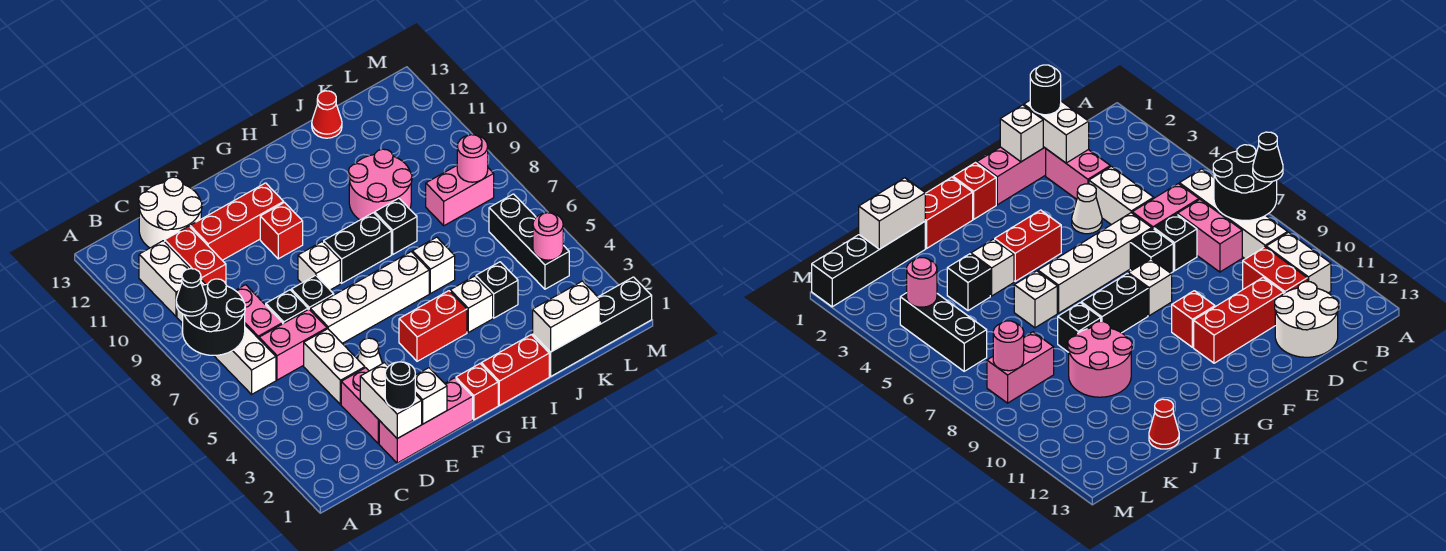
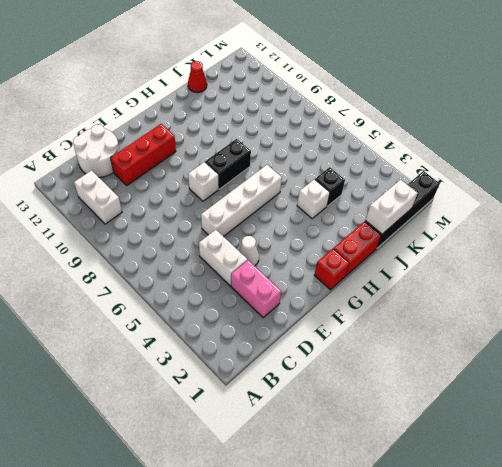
none -> white brick B6:B9 level 1
none -> pink brick C6:D6 level 1
none -> pink brick C7:C8 level 1
none -> red brick C10:C11 level 1

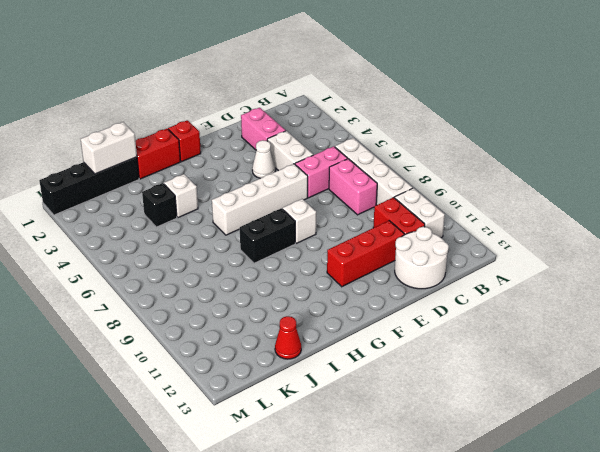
none -> pink brick D1:F1 level 1
none -> black brick D7 level 1
none -> black brick E7 level 1
none -> red brick F10 level 1

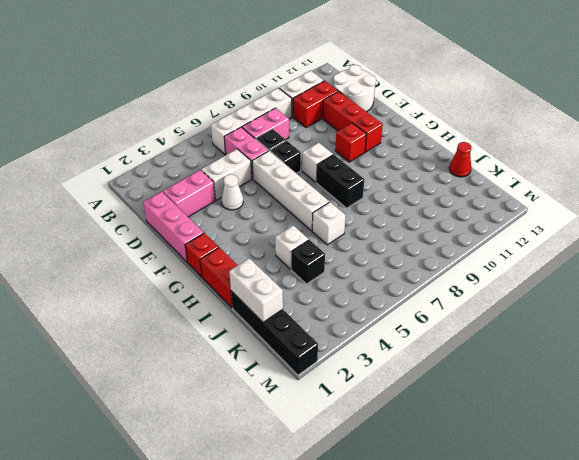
none -> red brick G4:H4 level 1
none -> black brick I8 level 1
none -> pink round brick I9:J10 level 1
none -> pink brick K8:L8 level 1

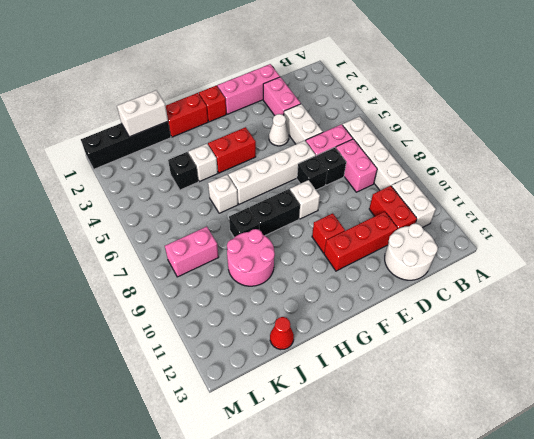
none -> black brick L4:L6 level 1
none -> black round brick A7:B8 level 2
none -> white brick D1:D2 level 2
none -> white brick E1 level 2

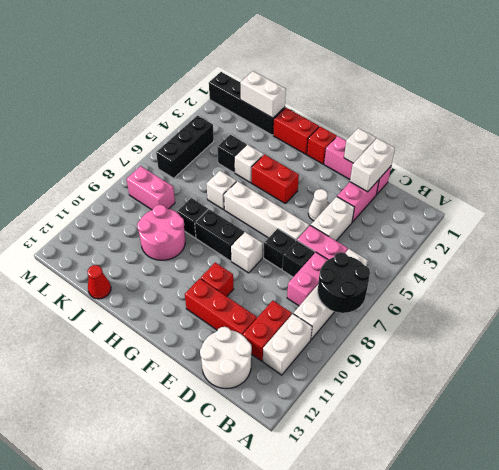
none -> pink round brick L4 level 2
none -> pink round brick L8 level 2
none -> black cone A8 level 3
none -> black round brick D1 level 3

